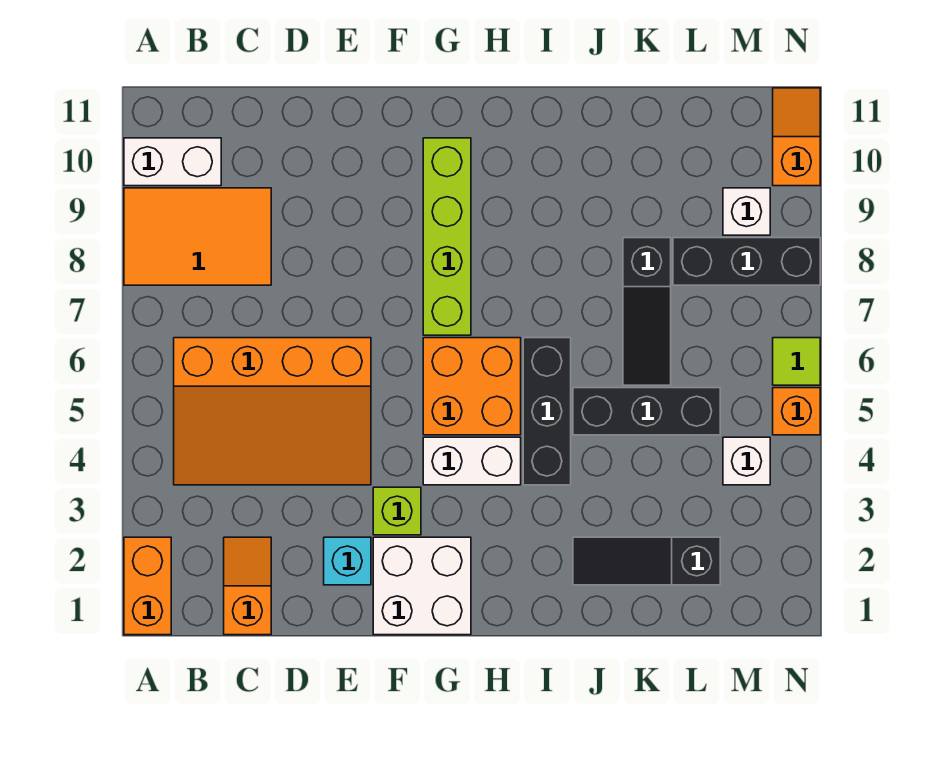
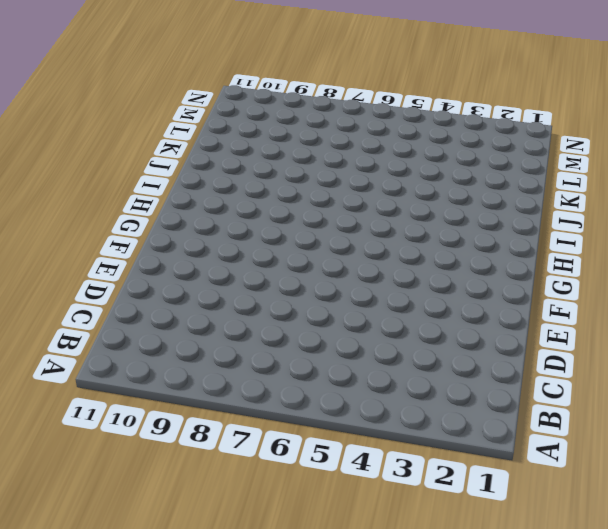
none -> orange brick A1:A2 level 1
none -> orange tile A8:C9 level 1
none -> white brick A10:B10 level 1

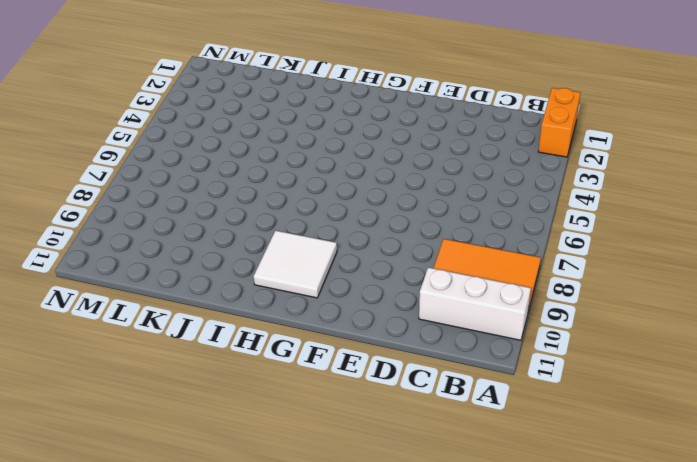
white brick A10:C10 level 1 -> white brick A10:B10 level 1
white tile G9:H10 level 1 -> lime brick G7:G10 level 1
none -> orange slope B4:E6 level 1 top 6
none -> orange slope C1:C2 level 1 top 1
none -> cyan brick E2 level 1

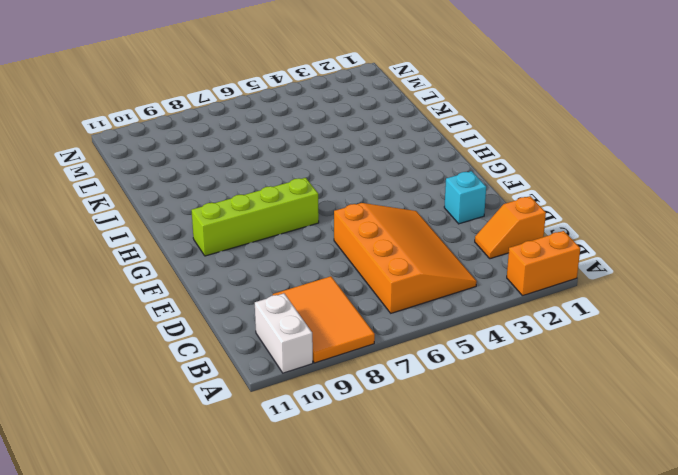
none -> white brick F1:G2 level 1
none -> lime brick F3 level 1
none -> white brick G4:H4 level 1

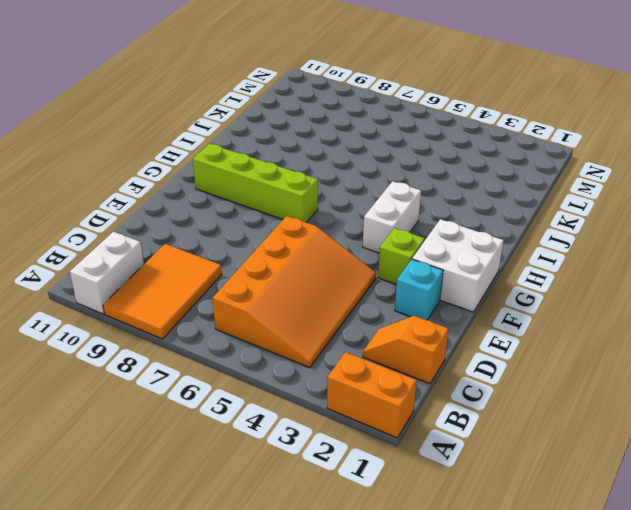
none -> orange brick G5:H6 level 1
none -> black brick I4:I6 level 1
none -> black slope J2:L2 level 1 top L

